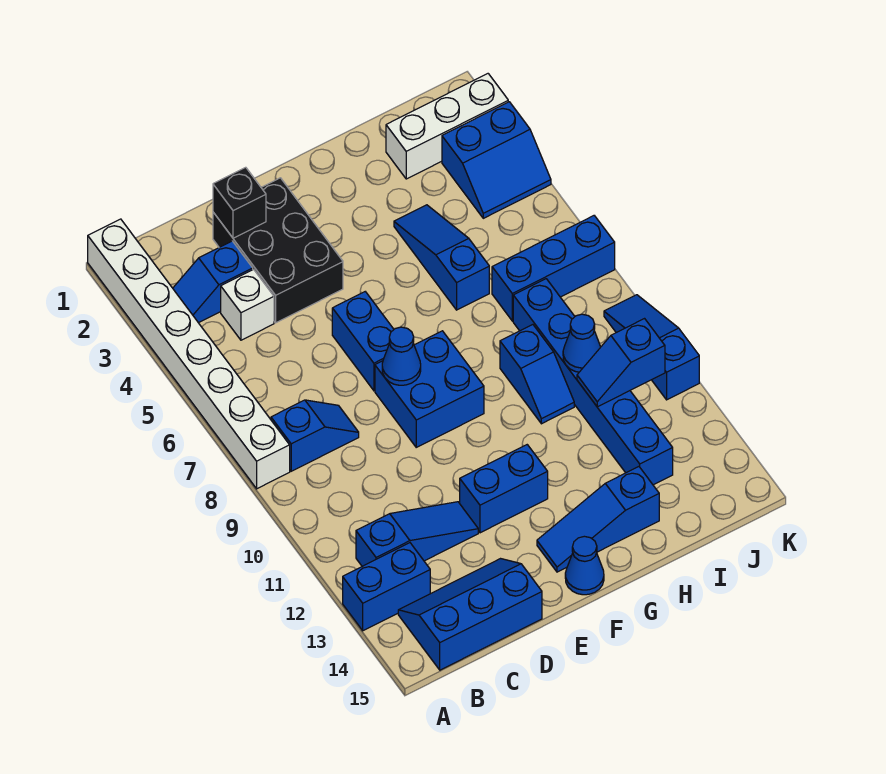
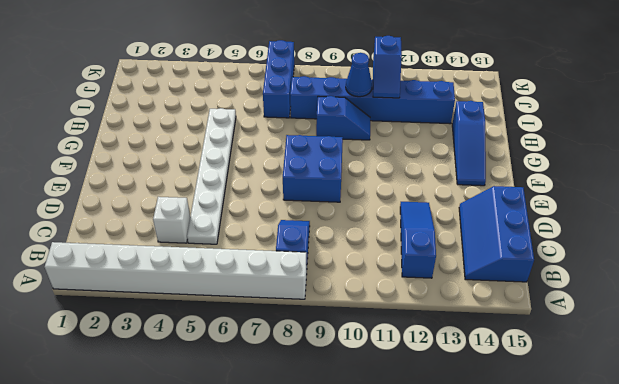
white plate C5:H5 level 1 -> blue slope H4:H6 level 1 top 6
none -> blue brick A13:B13 level 1
none -> blue slope B3:C3 level 1 top C
none -> black brick D2:E4 level 1

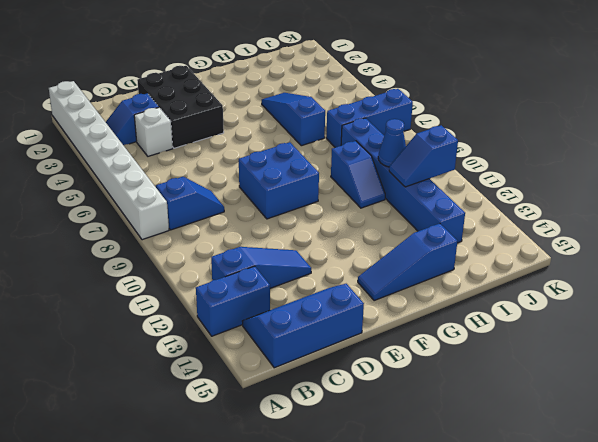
none -> blue brick E6:E7 level 1
none -> blue brick E12:F12 level 1
none -> blue cone F15 level 1

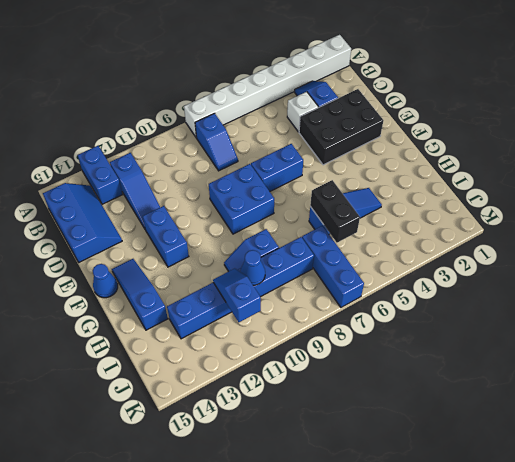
black brick H6:I6 level 2 -> none
none -> white brick I2:K2 level 1
none -> blue slope J3:K4 level 1 top 3
none -> blue slope K9:K11 level 1 top 11

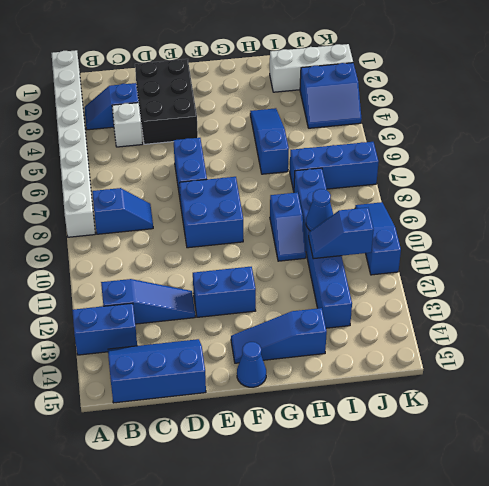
none -> black brick D2 level 2
none -> blue cone E8 level 2

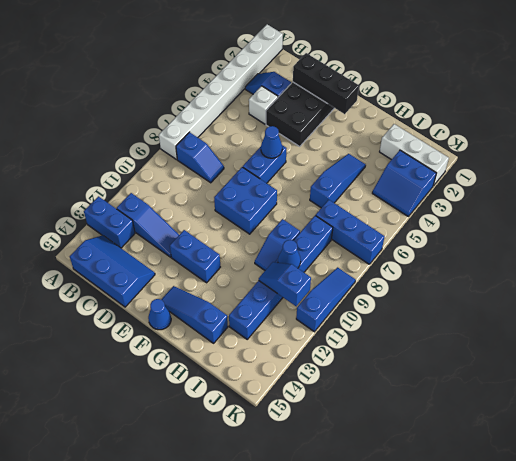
black brick D2:F2 level 2 -> black brick D2 level 2
blue cone E6 level 2 -> blue cone E8 level 2

